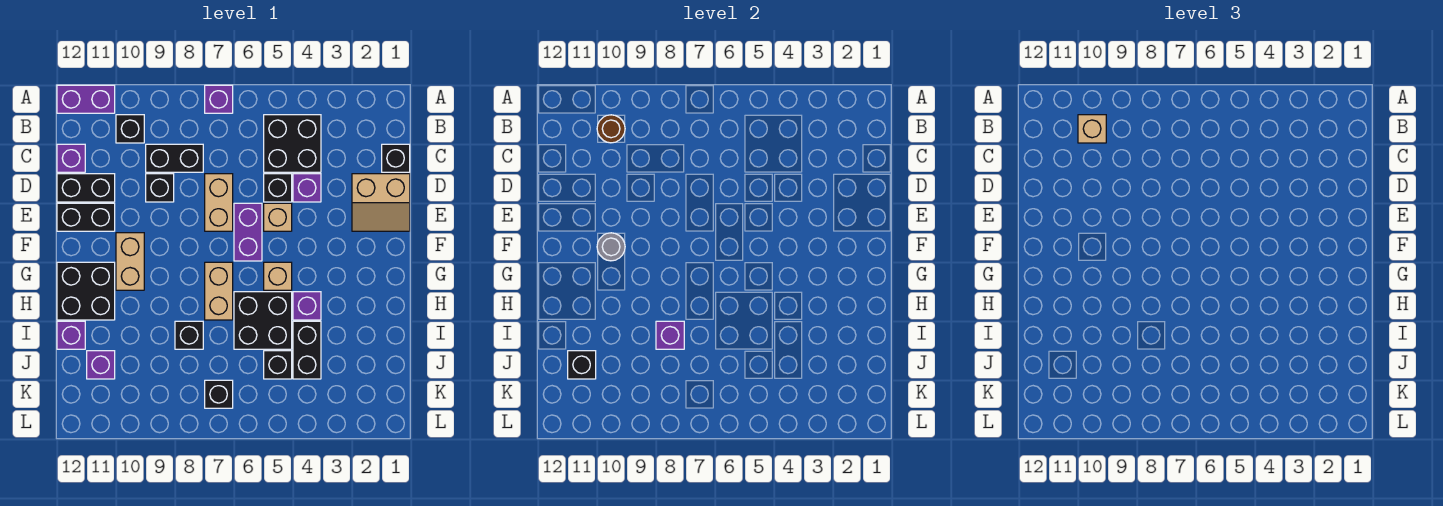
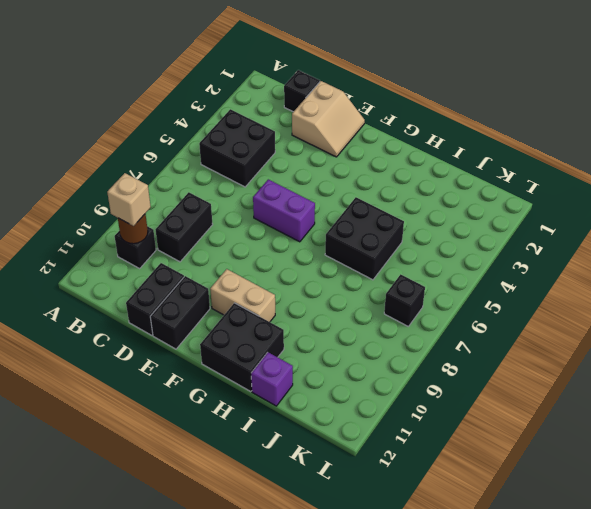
none -> purple brick A7 level 1
none -> purple brick A11:A12 level 1
none -> purple brick C12 level 1
none -> purple brick D4 level 1

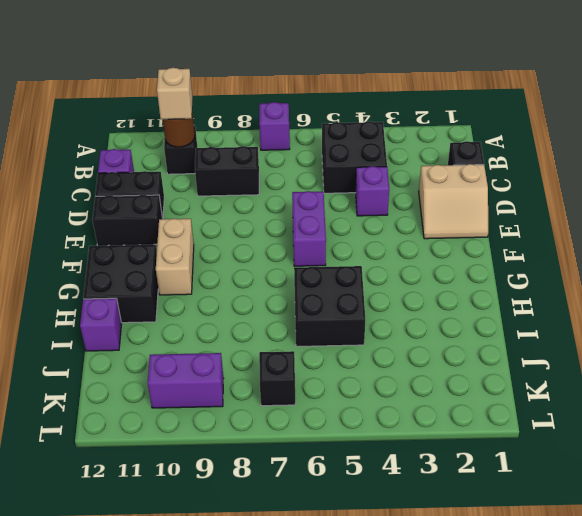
purple brick K9:K10 level 1 -> purple brick A11:A12 level 1
none -> black brick D5 level 1
none -> tan brick D7:E7 level 1
none -> black brick D9 level 1
none -> tan brick E5 level 1

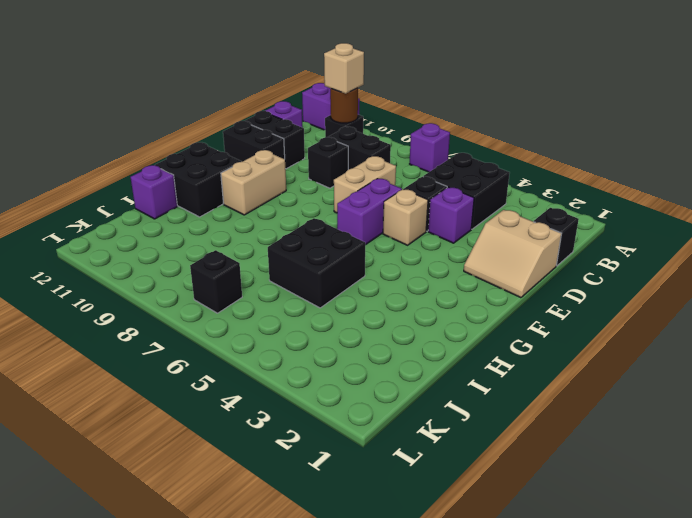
none -> tan brick G5 level 1
none -> tan brick G7:H7 level 1
none -> purple brick H4 level 1
none -> black brick I4:J4 level 1

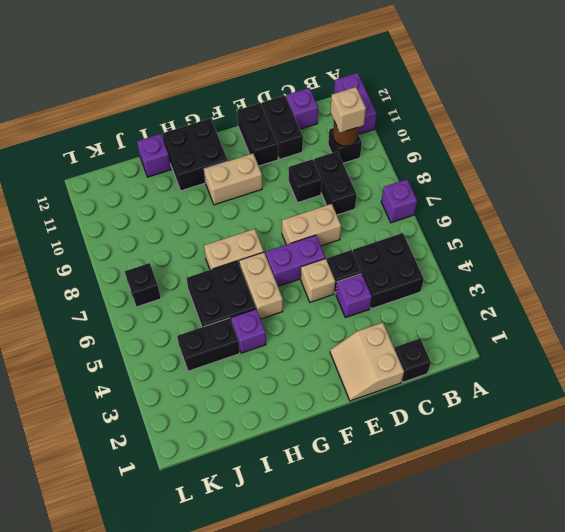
tan brick G5:G6 level 1 -> tan brick G5 level 1
none -> black brick I8 level 1
none -> black brick J5 level 1
none -> purple brick J11 level 1
none -> grey round brick F10 level 2

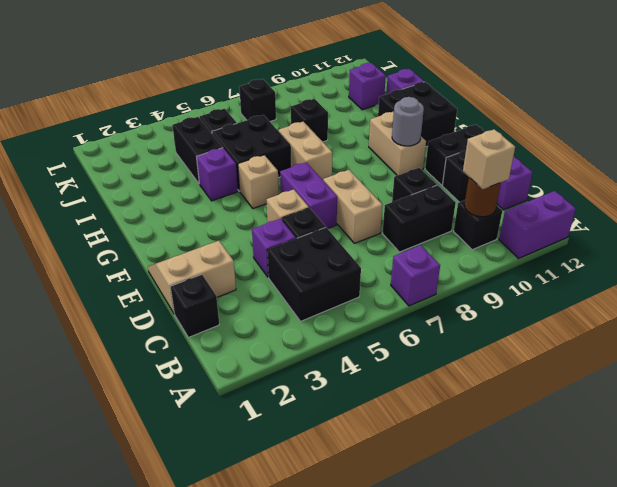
none -> purple brick I8 level 2
none -> black brick J11 level 2

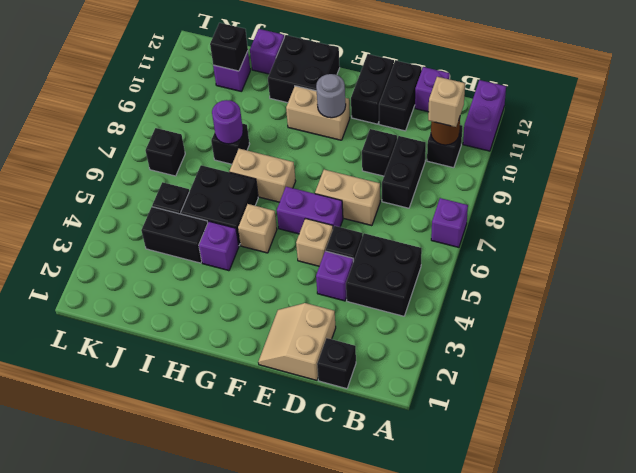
purple round brick I8 level 2 -> purple brick I8 level 2

